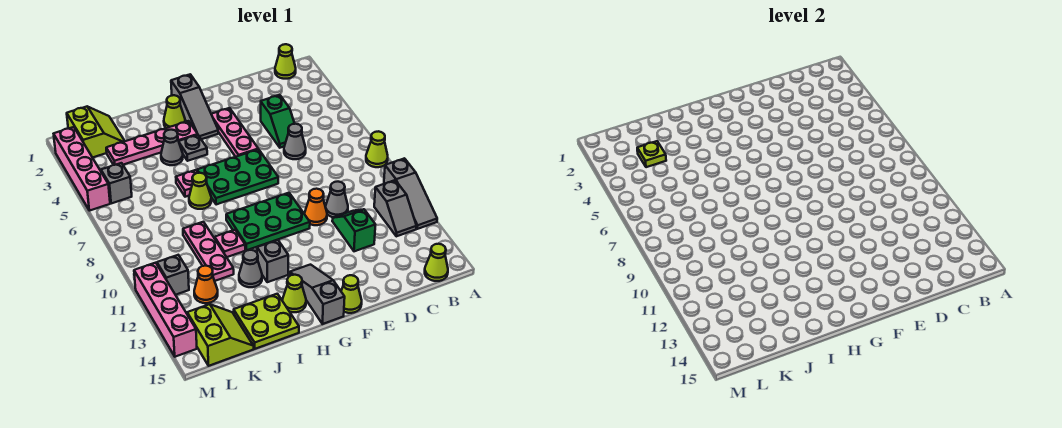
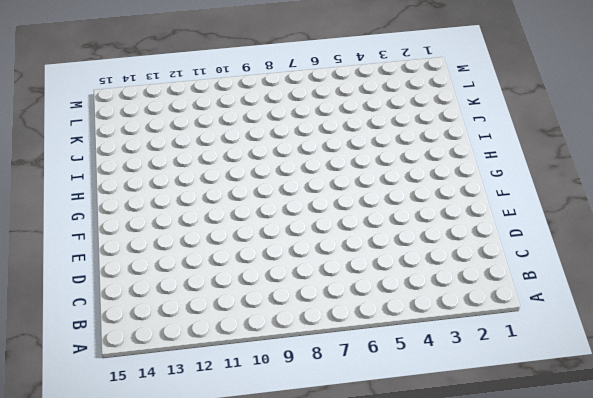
none -> lime cone A8 level 1
none -> grey slope A10:A12 level 1 top 10
none -> lime cone B1 level 1
none -> grey slope B11:B12 level 1 top 11

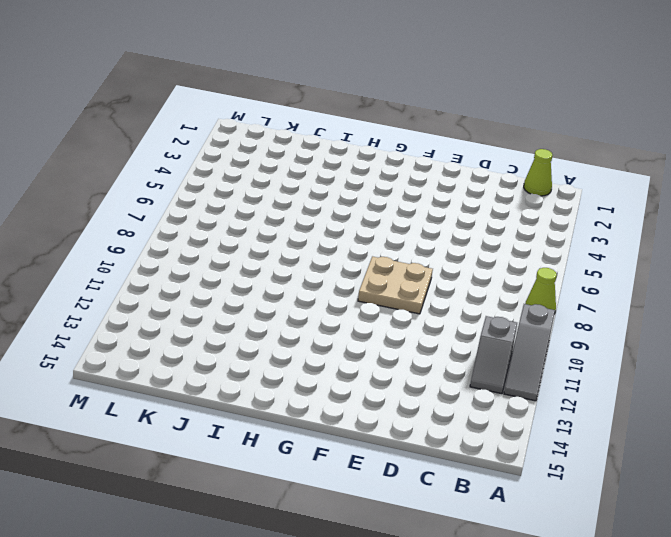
tan plate E8:F9 level 1 -> green plate F9:H10 level 1
none -> lime cone B15 level 1
none -> green slope D4:D5 level 1 top 4
none -> grey cone D6 level 1
none -> grey cone D10 level 1

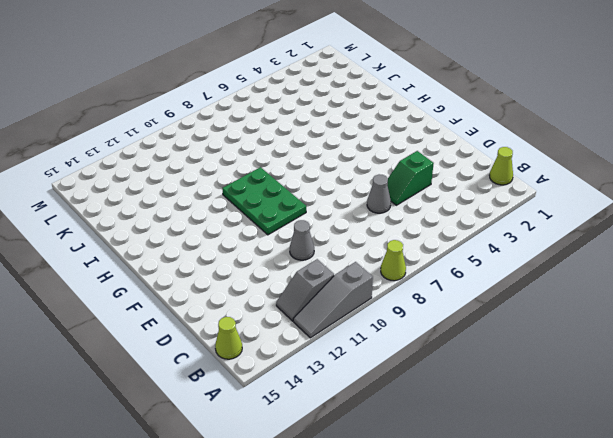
none -> green slope D11:D12 level 1 top 12
none -> orange cone E10 level 1
none -> pink plate F3:F5 level 1
none -> green plate F6:H7 level 1

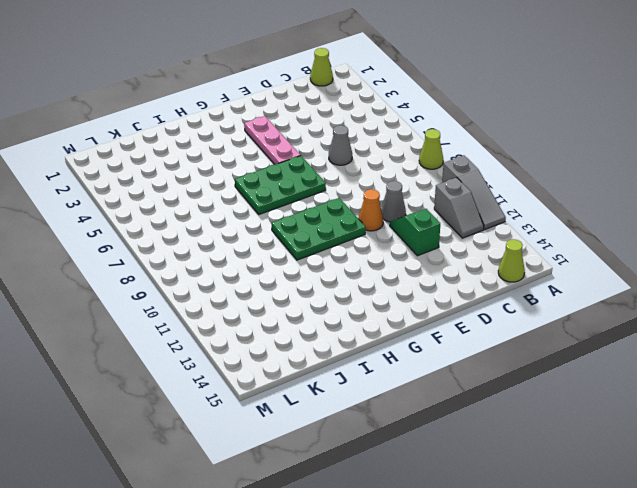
none -> green slope D4:D5 level 1 top 4
none -> lime cone F15 level 1
none -> grey slope G1:G3 level 1 top 1
none -> grey slope G13:G15 level 1 top 15

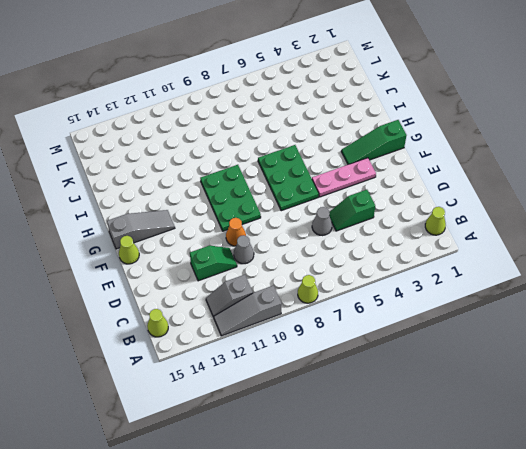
green slope G1:G3 level 1 top 1 -> grey slope G1:G3 level 1 top 1
none -> lime cone H2 level 1
none -> pink plate H3:K3 level 1
none -> grey plate H4 level 1
none -> grey brick H12 level 1

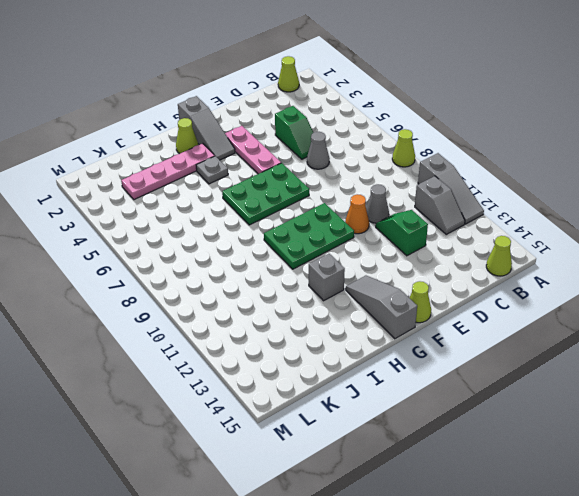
none -> lime cone H14 level 1
none -> grey cone I4 level 1
none -> pink plate I6 level 1
none -> lime cone I7 level 1

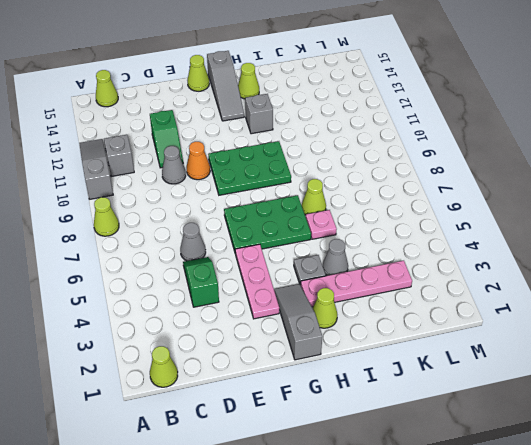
none -> pink plate I10 level 1
none -> grey cone I12 level 1
none -> lime plate I14:J15 level 1
none -> pink plate J9:J11 level 1

